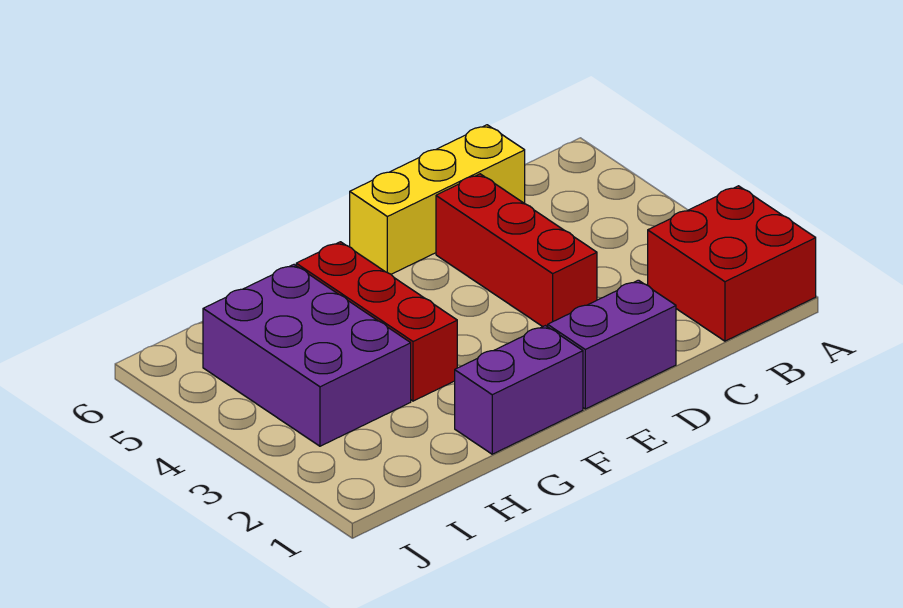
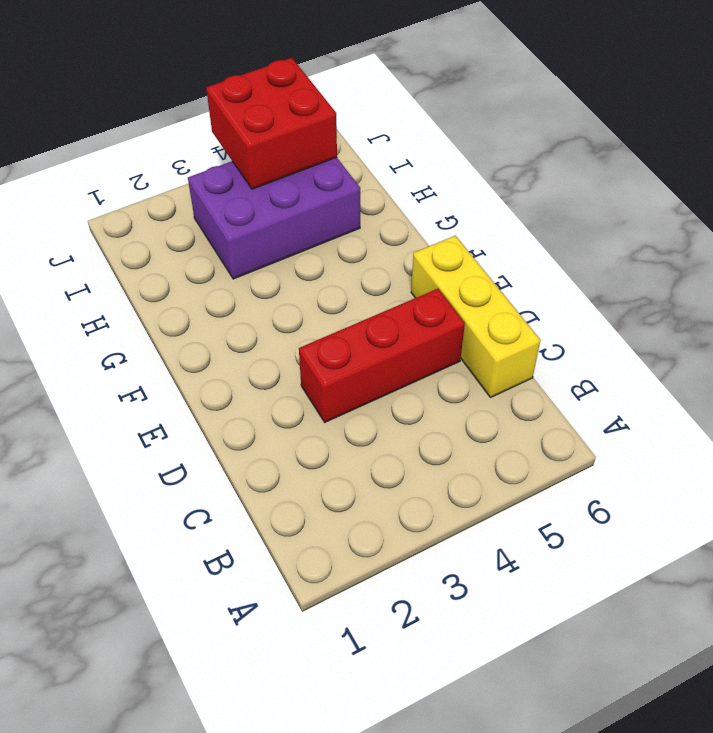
red brick I4:J5 level 2 -> red brick A1:B2 level 1
none -> purple brick D1:E1 level 1
none -> purple brick F1:G1 level 1

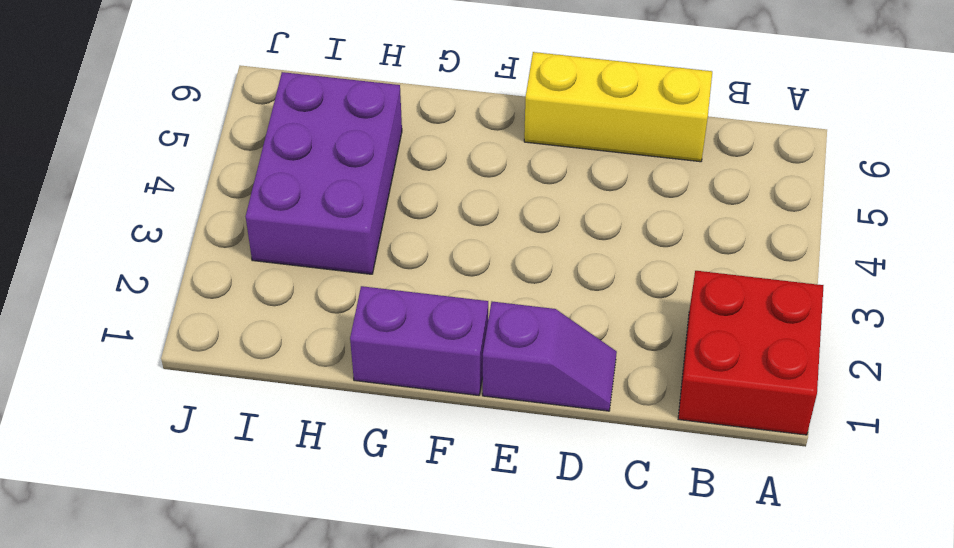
purple slope D1:E1 level 1 top E -> purple brick D1:E1 level 1
none -> red brick D3:D5 level 1
none -> red brick G3:G5 level 1

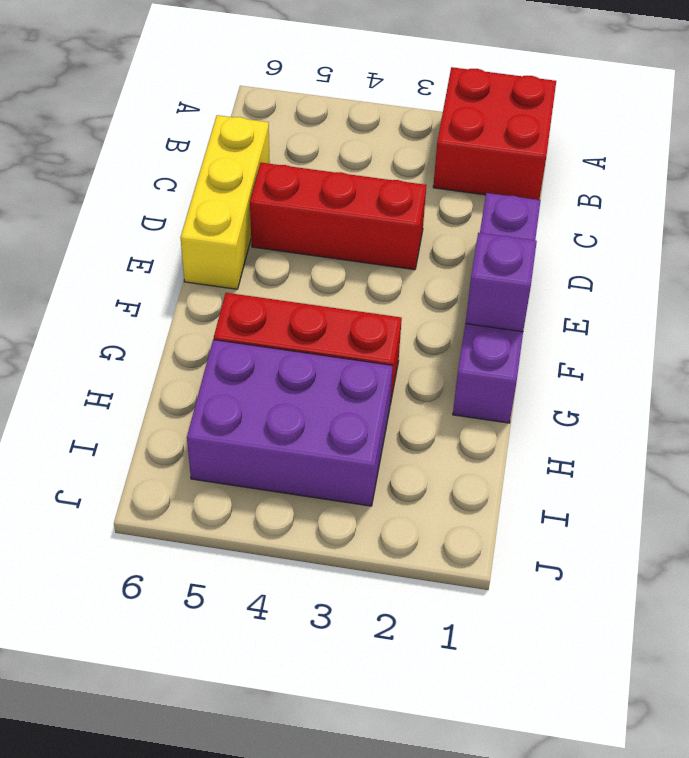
purple brick F1 level 2 -> none

